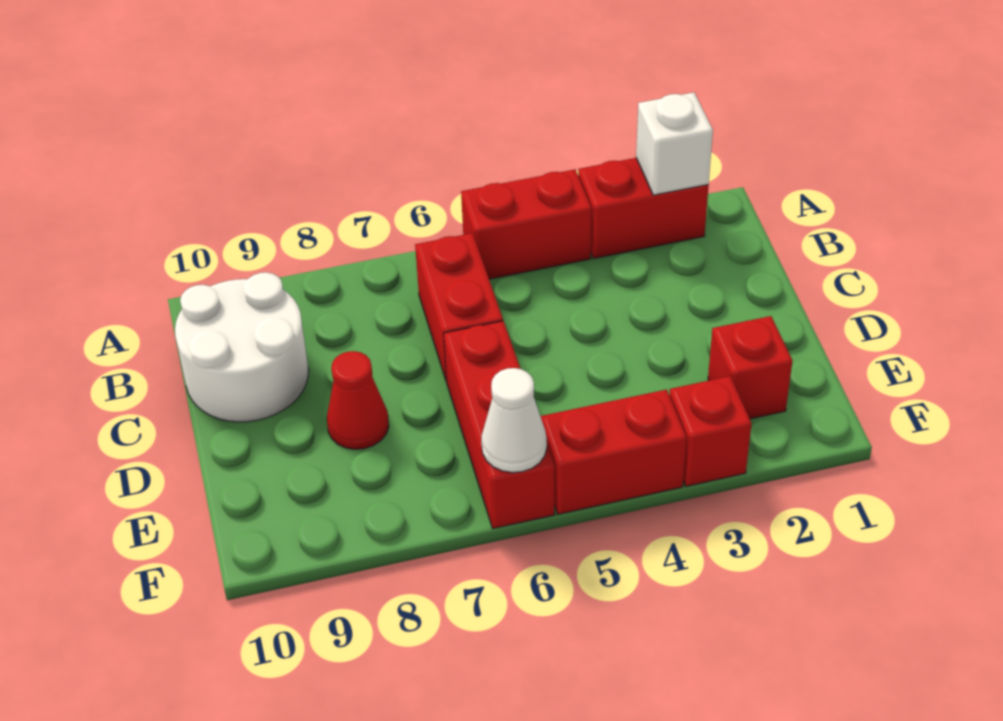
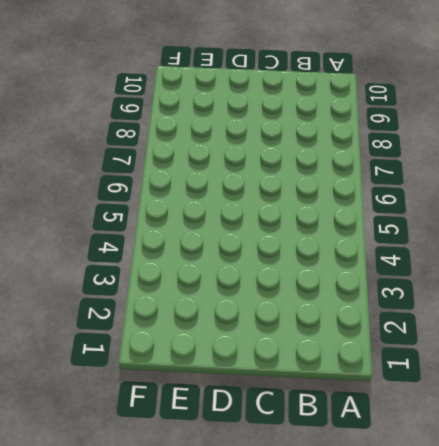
none -> red brick A2:A3 level 1
none -> red brick A4:A5 level 1

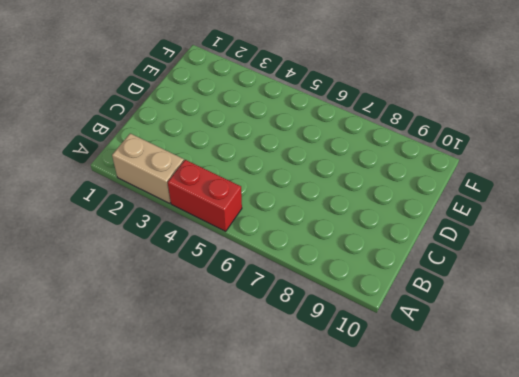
tan brick A2:A3 level 1 -> red brick A2:A3 level 1
none -> red brick B6:C6 level 1
none -> white round brick B9:C10 level 1

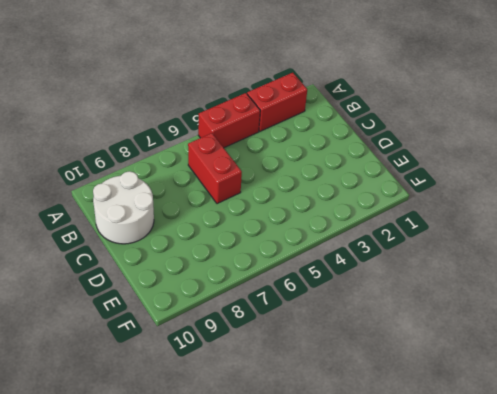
none -> red brick D6:F6 level 1
none -> red cone D8 level 1

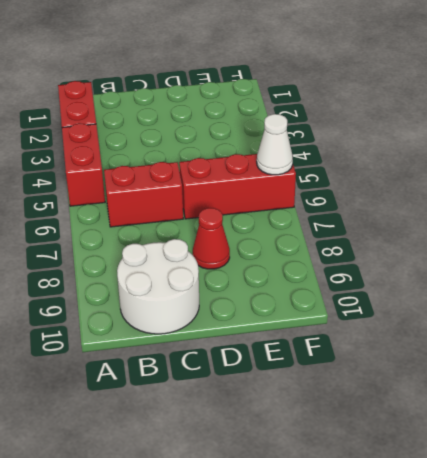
none -> red brick E2 level 1
none -> red brick F3 level 1

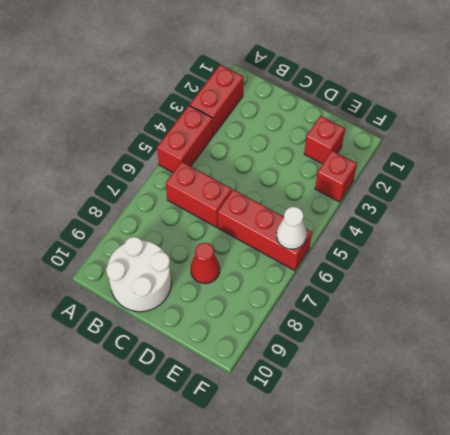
none -> red brick F4:F5 level 1
none -> white brick A2 level 2

